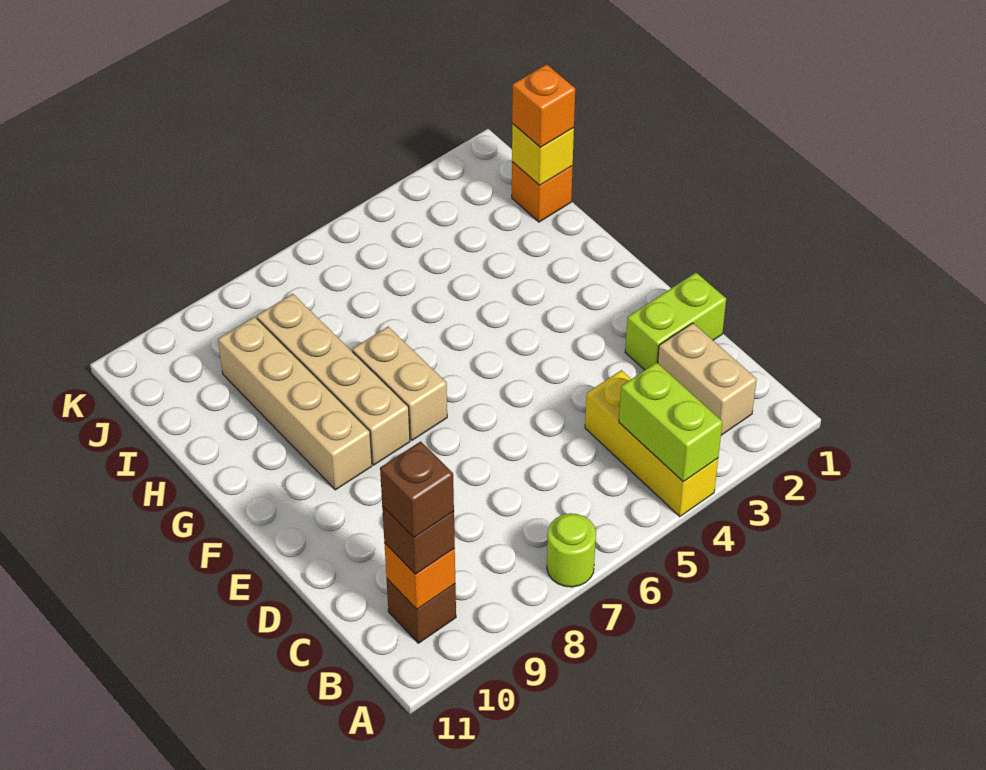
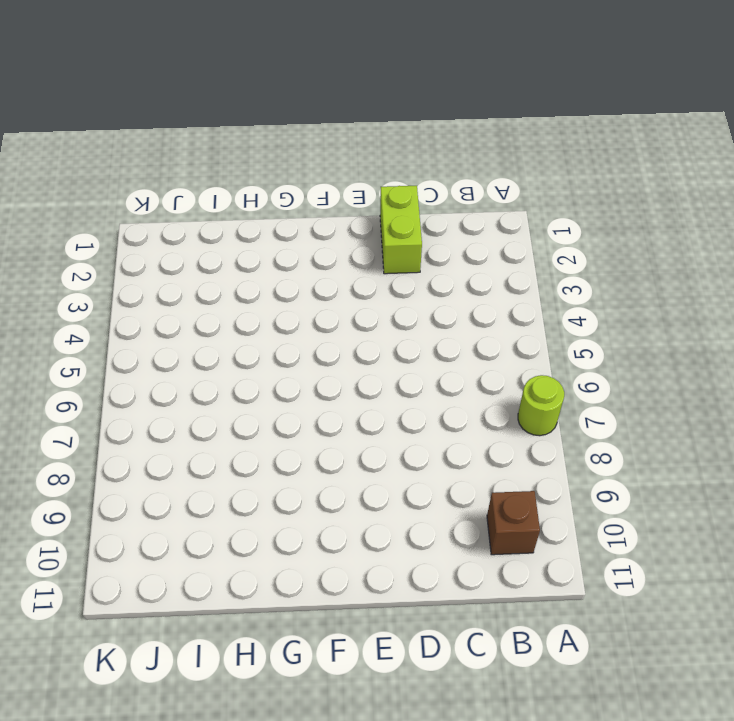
none -> yellow brick A4:C4 level 1
none -> tan brick B2:C2 level 1
none -> tan brick F7:G7 level 1

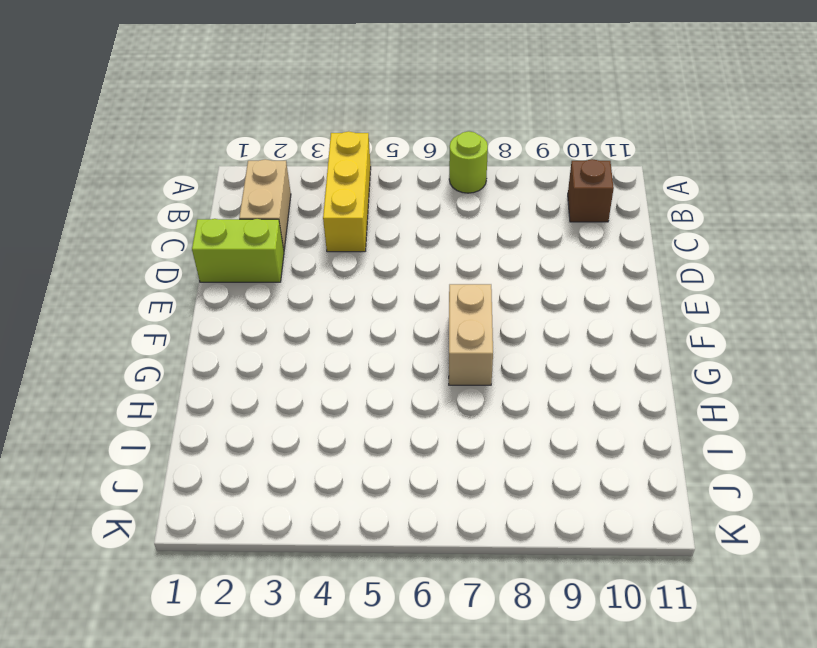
none -> tan brick F8:I8 level 1
none -> tan brick F9:I9 level 1
none -> orange brick I1 level 1

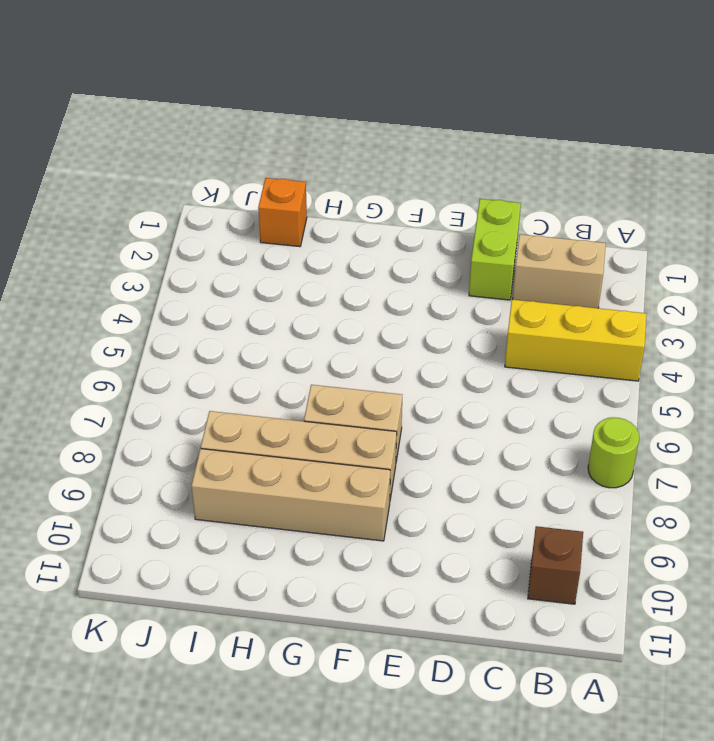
none -> lime brick A4:B4 level 2
none -> orange brick B10 level 2
none -> yellow brick I1 level 2

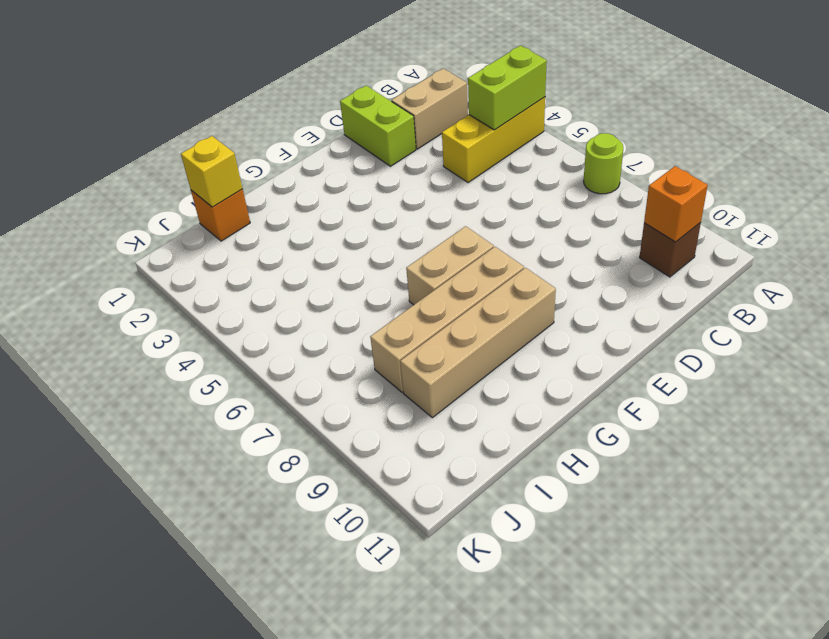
none -> brown brick B10 level 3
none -> orange brick I1 level 3
none -> brown brick B10 level 4

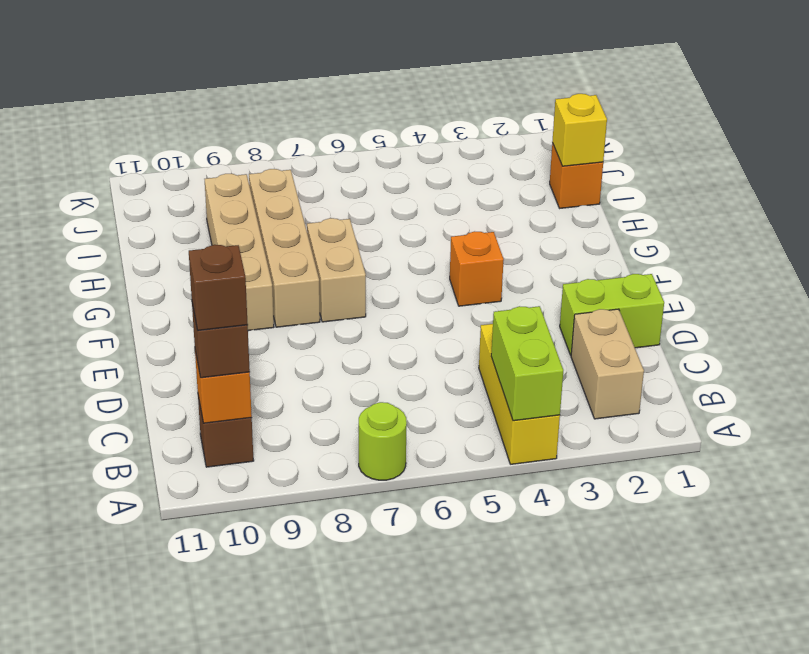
orange brick F4 level 1 -> orange brick I1 level 3

